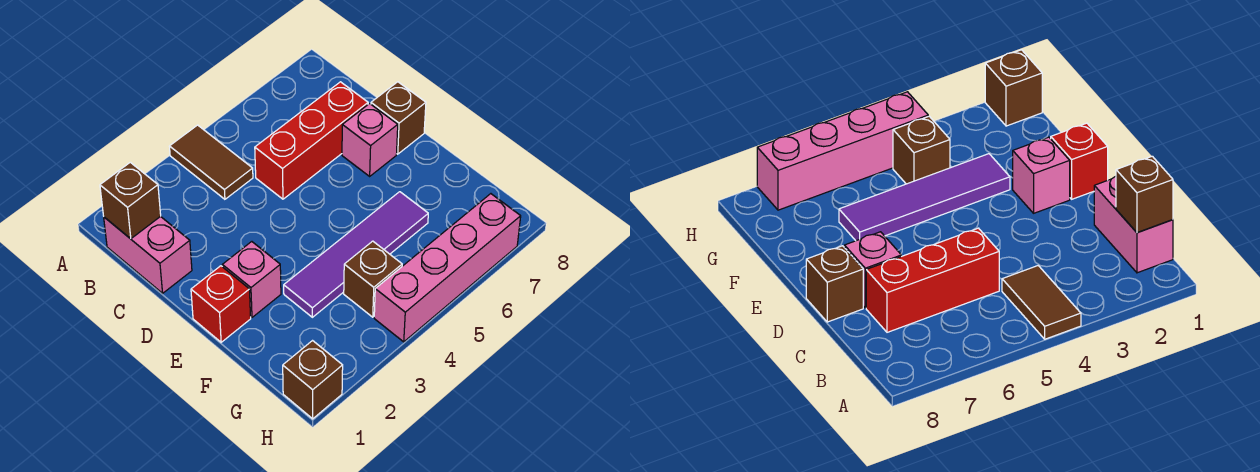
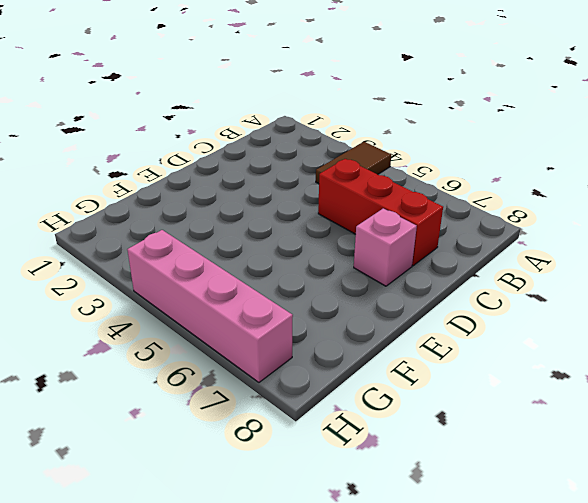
none -> pink brick B1:C1 level 1
none -> brown brick D8 level 1
none -> red brick E1 level 1

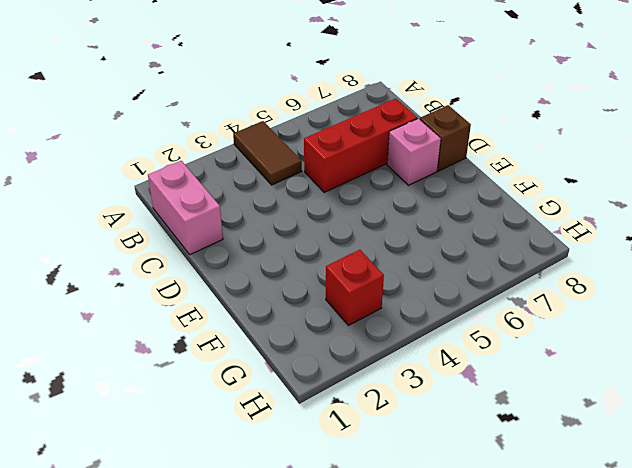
red brick G3 level 1 -> red brick E1 level 1
none -> pink brick E2 level 1
none -> purple tile F3:F6 level 1
none -> brown brick G4 level 1

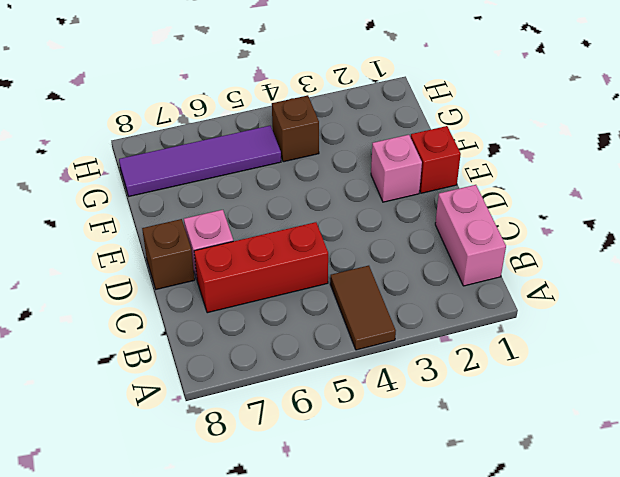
purple tile G5:G8 level 1 -> purple tile F3:F6 level 1
none -> brown brick H1 level 1
none -> pink brick H4:H7 level 1
none -> brown brick B1 level 2

